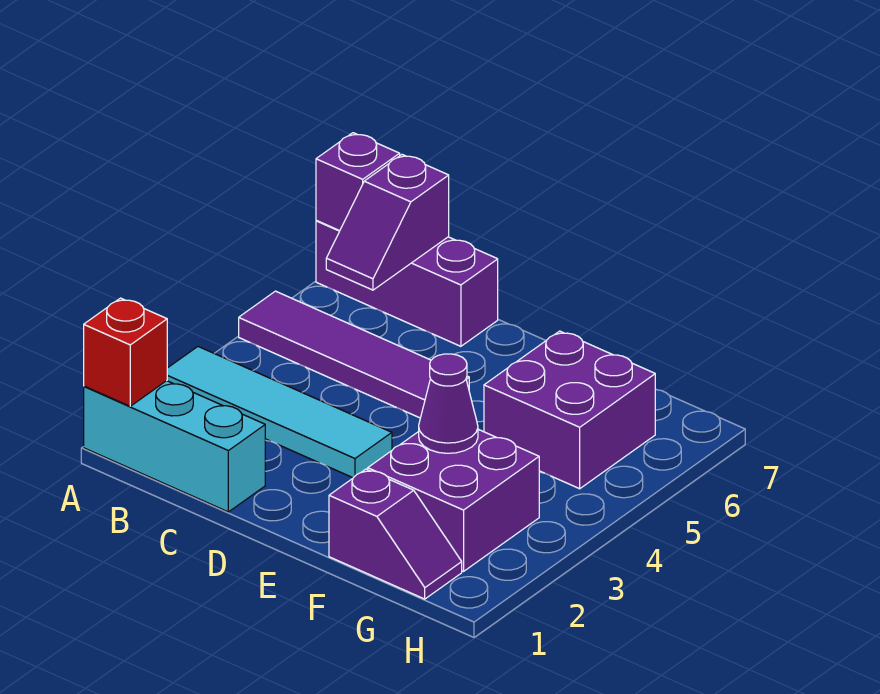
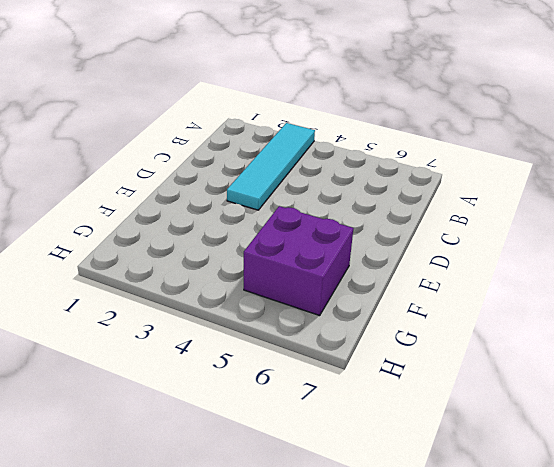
none -> cyan brick A1:C1 level 1
none -> purple tile A5:D5 level 1

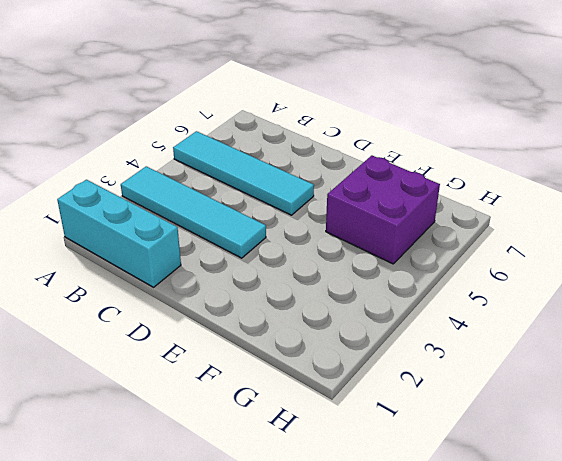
cyan tile A5:D5 level 1 -> purple tile A5:D5 level 1
none -> purple brick A7:C7 level 1
none -> purple slope F1:G1 level 1 top F

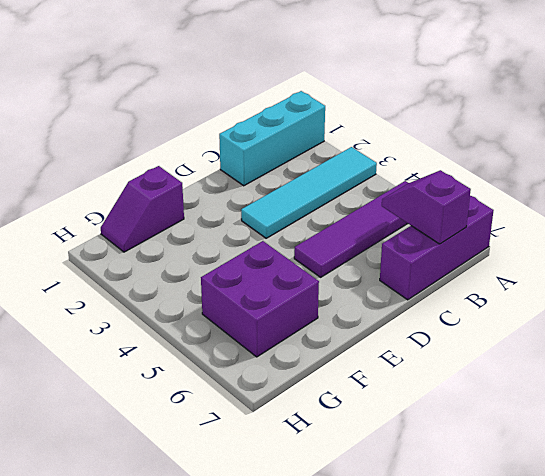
none -> purple brick F2:G3 level 1
none -> red brick A1 level 2

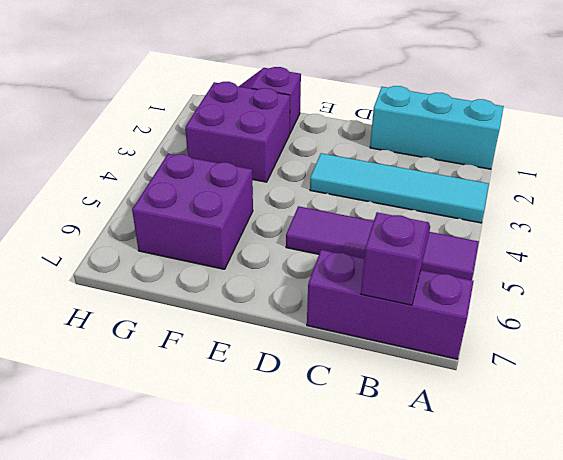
none -> red brick A1 level 2
none -> purple brick A7 level 2

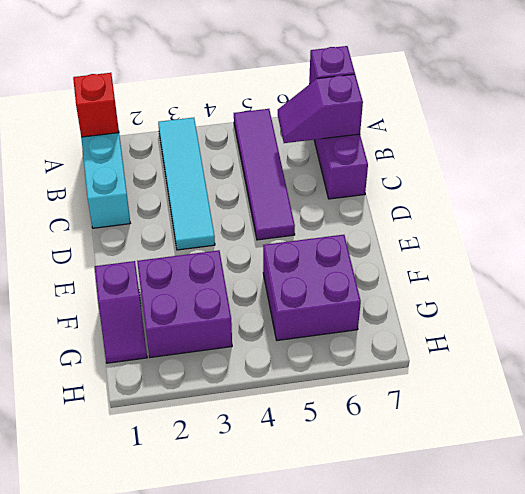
none -> purple cone F3 level 2

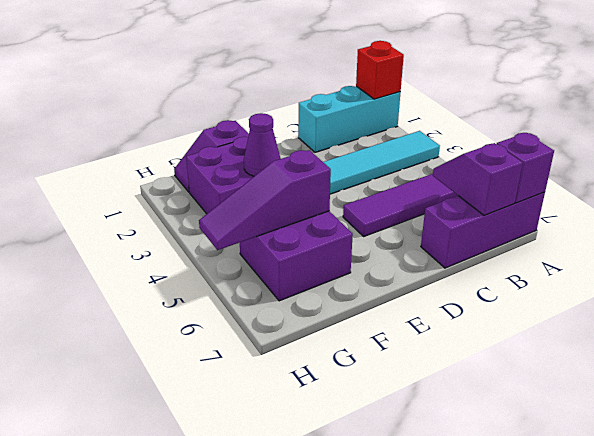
purple slope F5:H5 level 2 top F -> none

